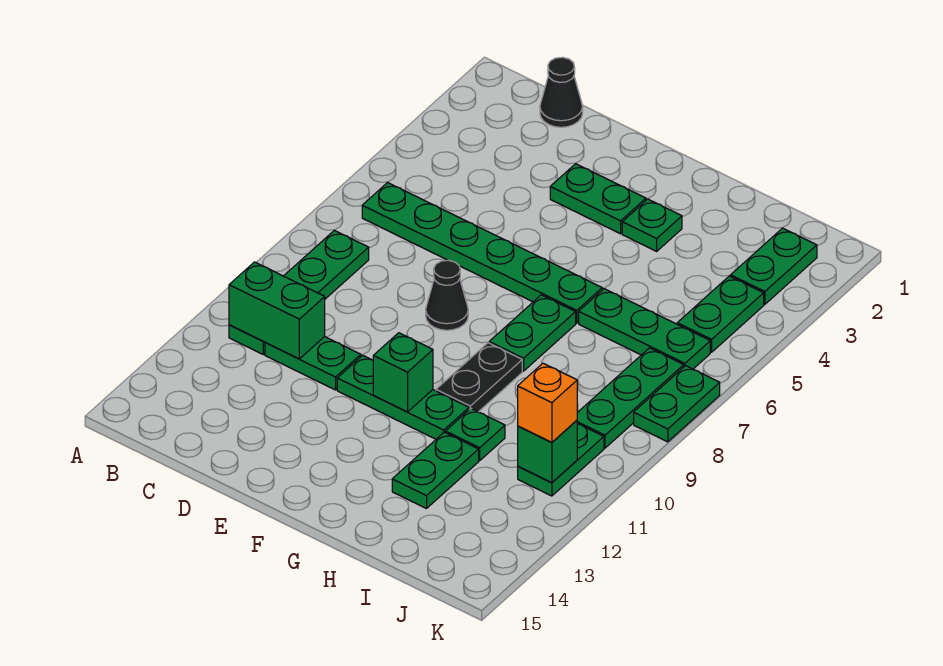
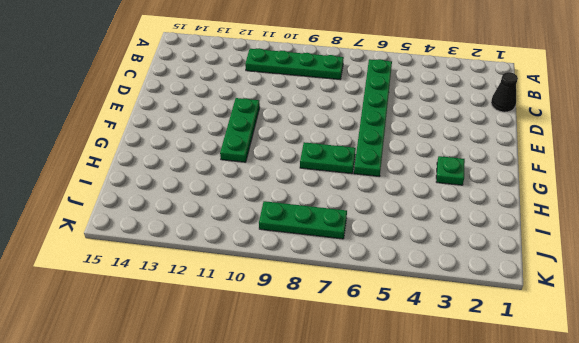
none -> green plate C11:D11 level 1
none -> green plate E3:F3 level 1
none -> black cone E8 level 1

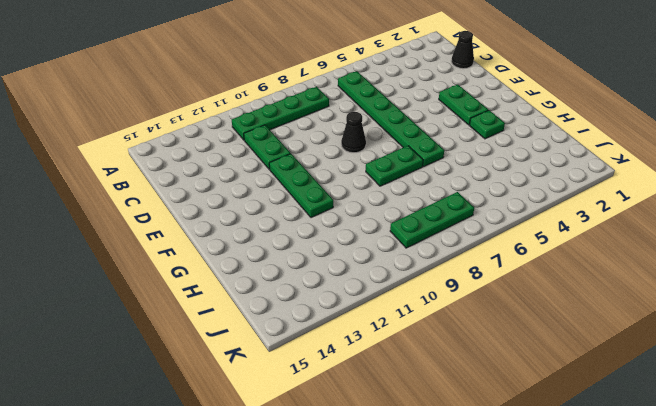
none -> black plate G9:G10 level 1
none -> green plate H6:J6 level 1
none -> green plate H11 level 1

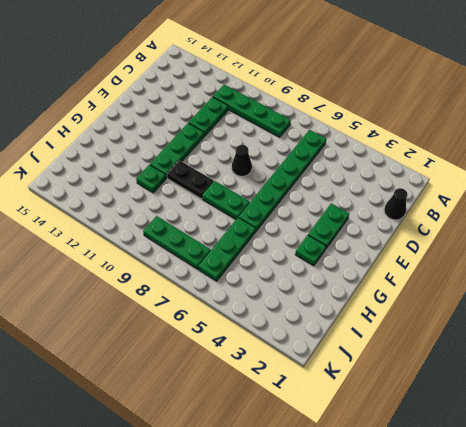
none -> green plate H12:H13 level 1
none -> green plate J2:J3 level 1
none -> green plate J4:J5 level 1

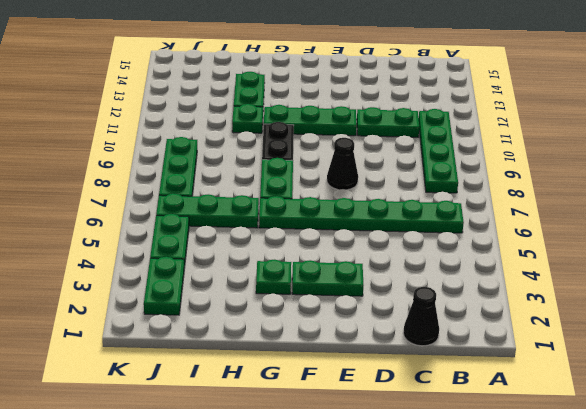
none -> green plate J10:J11 level 1
none -> green plate K7:K8 level 1
none -> green brick B11:C11 level 2

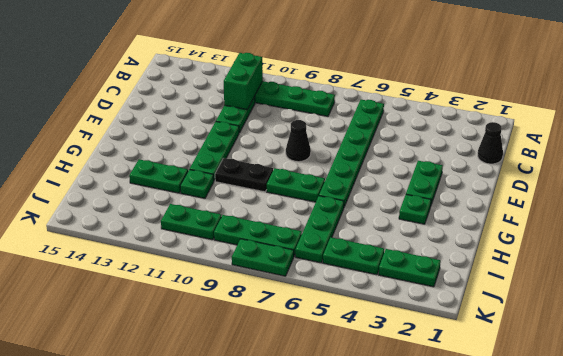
none -> green brick F11 level 2
none -> green brick J11 level 2
none -> orange brick J11 level 3

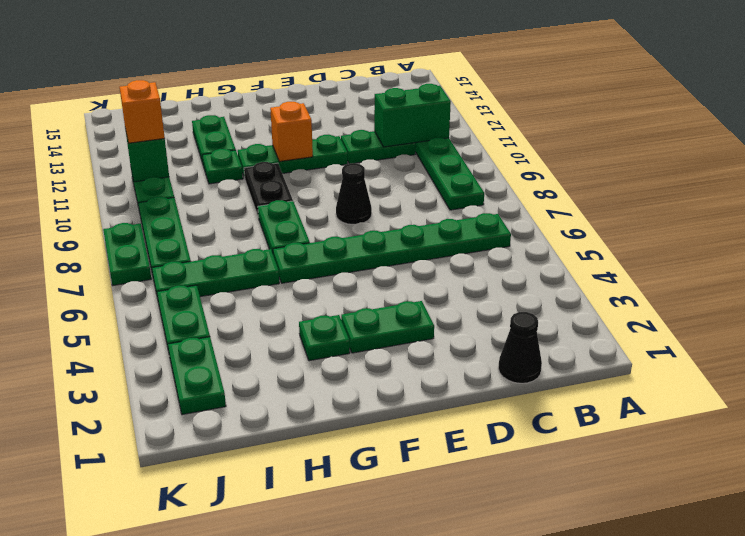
orange brick F11 level 2 -> green brick F11 level 2

